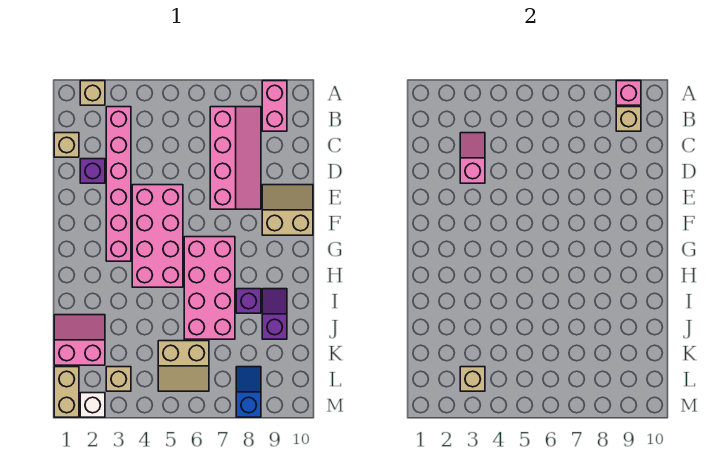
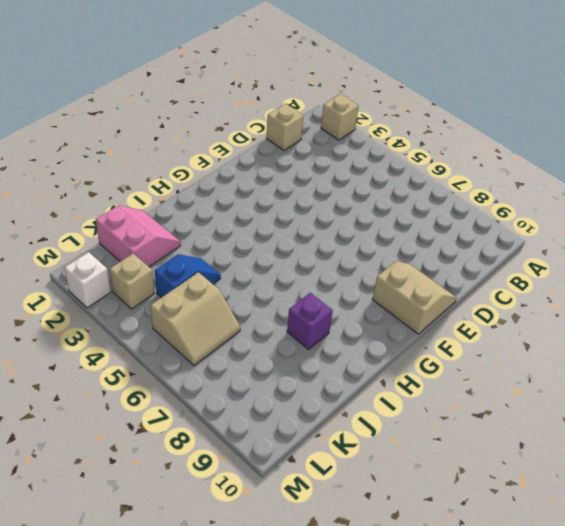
blue slope J4:K4 level 1 top K -> blue slope L8:M8 level 1 top M
tan slope K5:L6 level 1 top 5 -> tan slope K5:L6 level 1 top K
none -> pink brick A9:B9 level 1
none -> pink brick B3:G3 level 1
none -> pink slope B7:E8 level 1 top 7

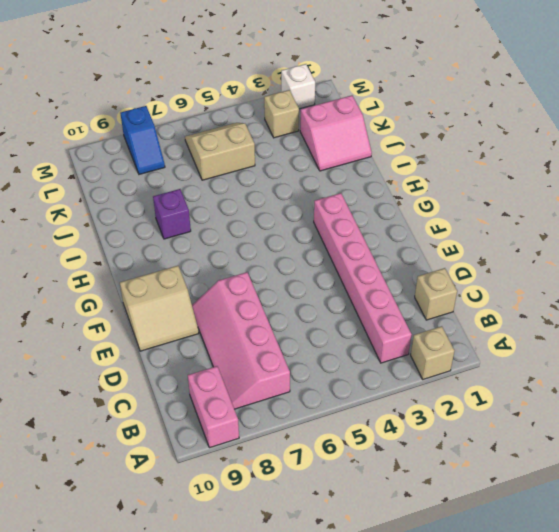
none -> purple brick D2 level 1
none -> pink brick E4:H5 level 1
none -> pink brick G6:J7 level 1

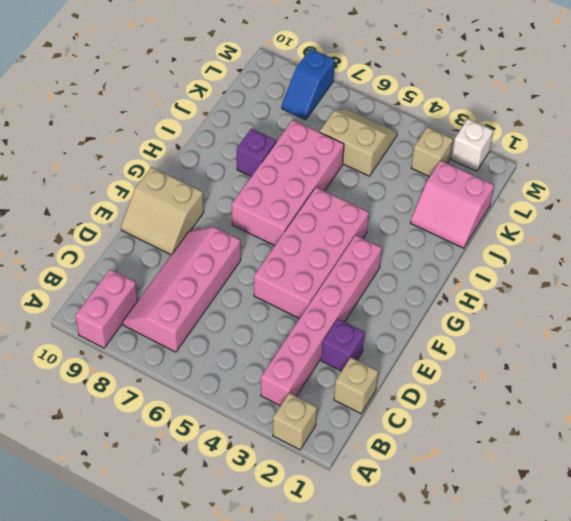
none -> purple slope I9:J9 level 1 top J
none -> tan brick L1:M1 level 1
none -> pink brick A9 level 2

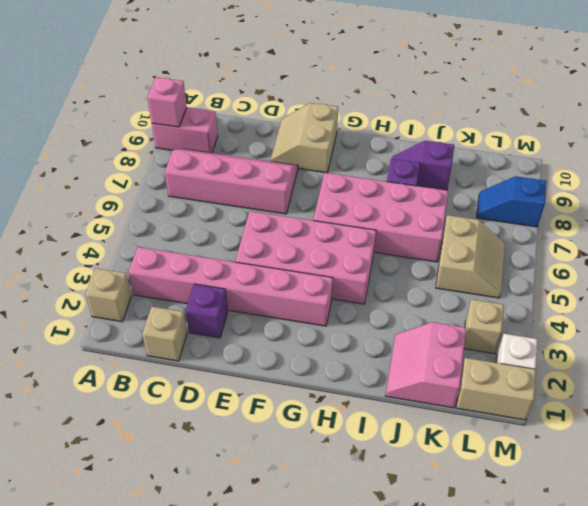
none -> tan brick B9 level 2
none -> pink slope C3:D3 level 2 top D
none -> tan brick L3 level 2

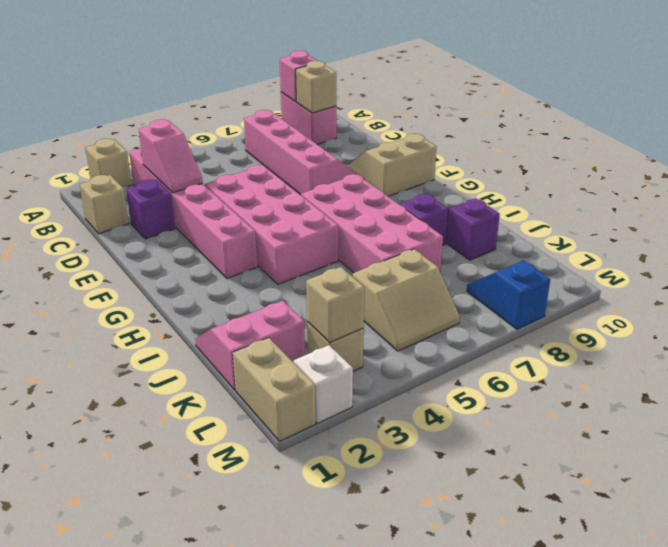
pink slope C3:D3 level 2 top C -> pink slope C3:D3 level 2 top D

